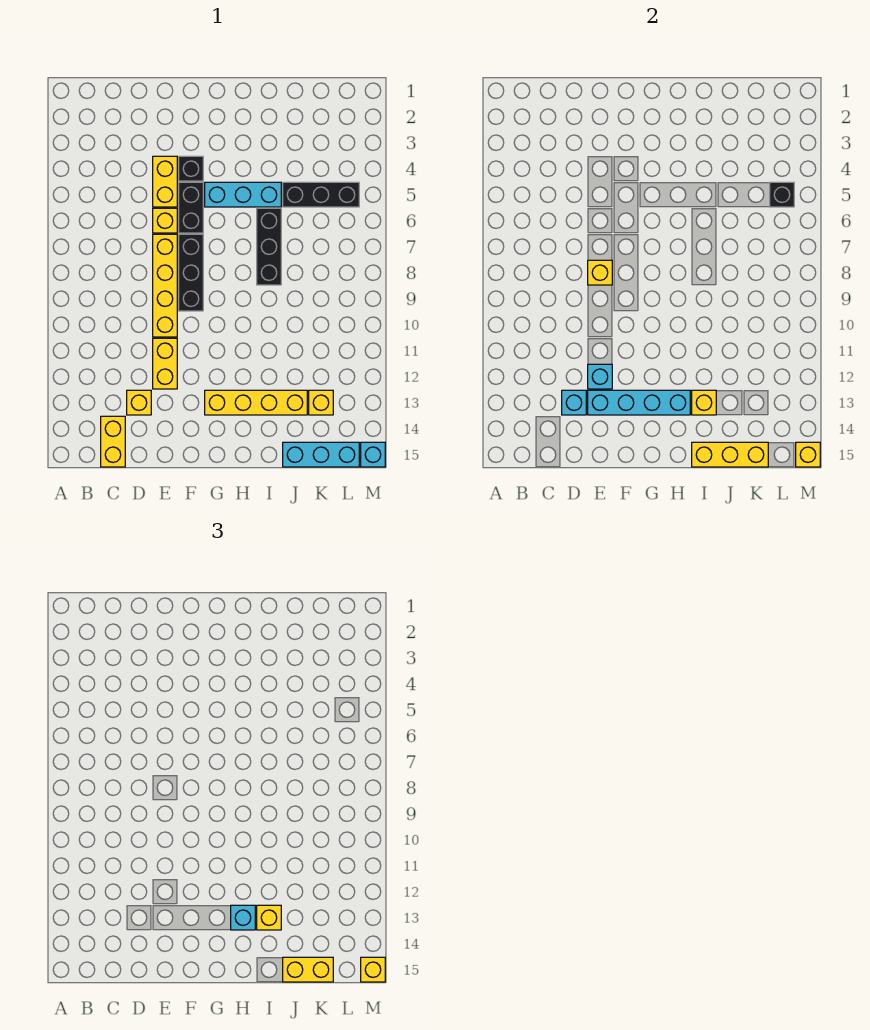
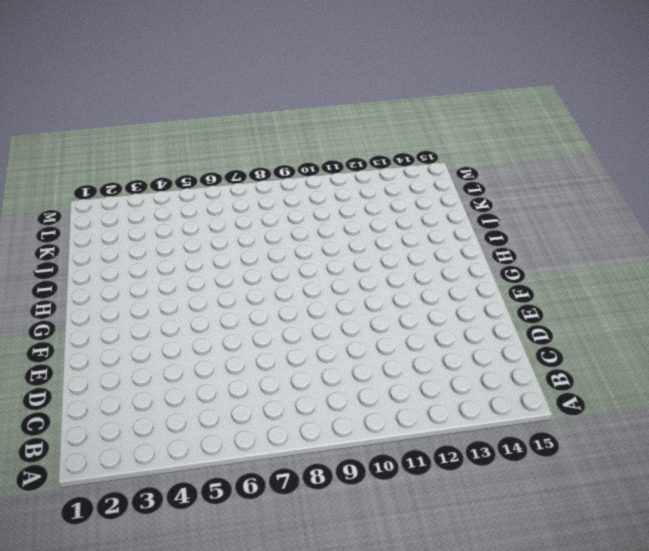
none -> yellow brick C14:C15 level 1
none -> yellow brick D13 level 1
none -> yellow brick E4:E5 level 1

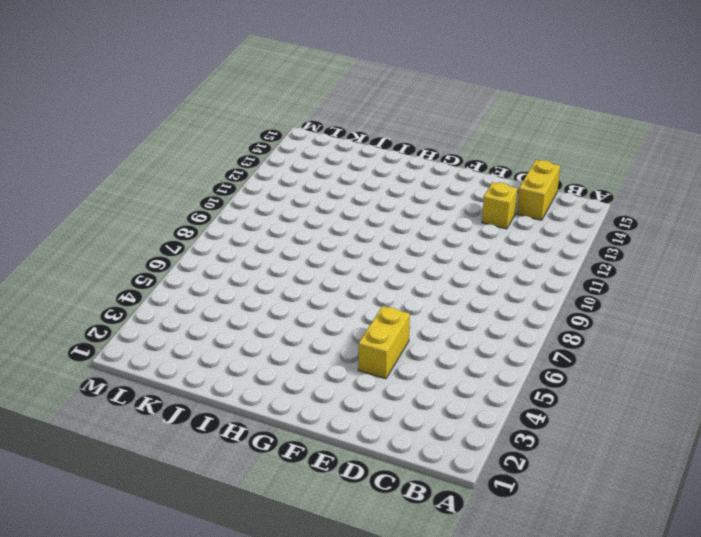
none -> yellow brick E6 level 1
none -> yellow brick E7:E10 level 1
none -> yellow brick E11:E12 level 1

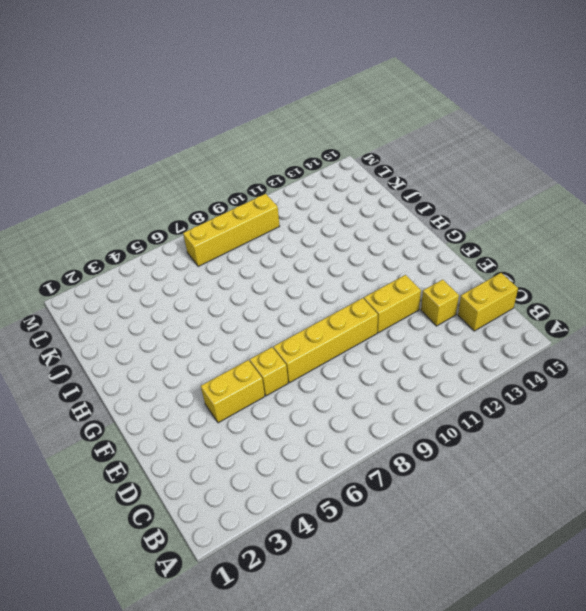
yellow brick L7:L10 level 1 -> yellow brick G13:J13 level 1
none -> black brick F4 level 1
none -> black brick F5:F6 level 1
none -> black brick F7:F9 level 1

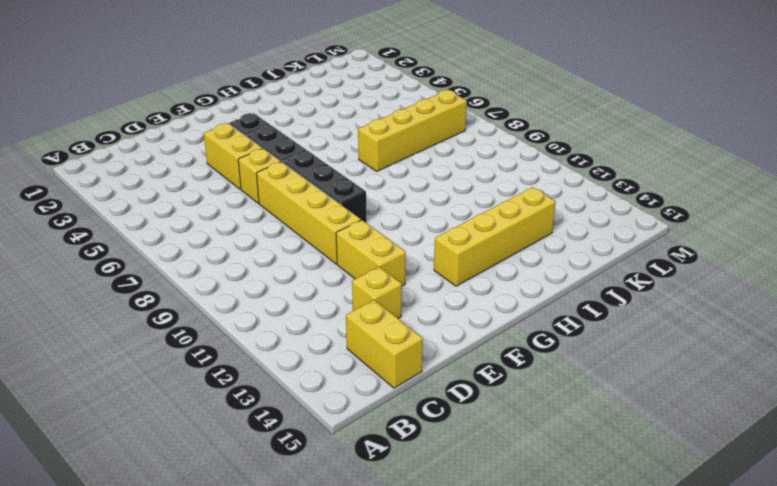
yellow brick I7:L7 level 1 -> black brick I6:I8 level 1
none -> cyan brick G5:I5 level 1
none -> black brick J5:L5 level 1
none -> cyan brick J15:L15 level 1

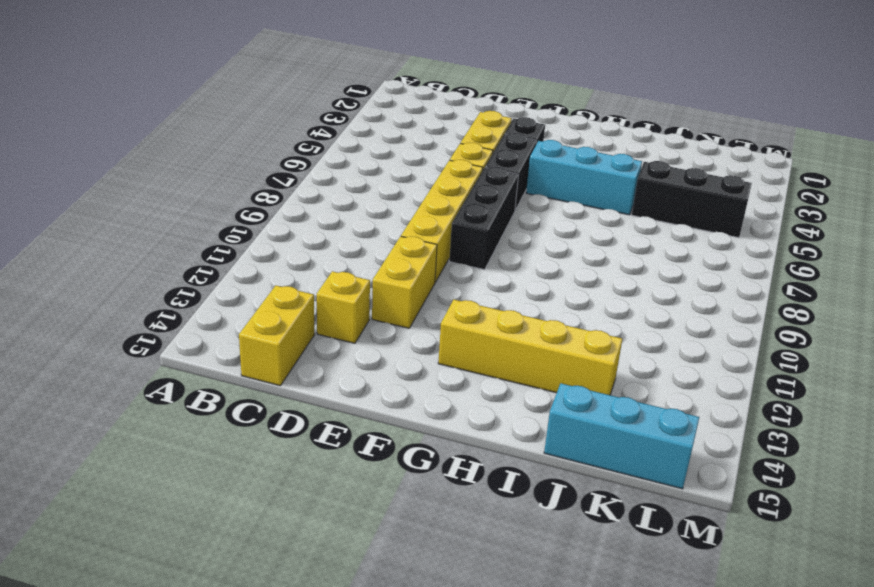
none -> black brick I6:I8 level 1
none -> yellow brick K13 level 1
none -> cyan brick M15 level 1

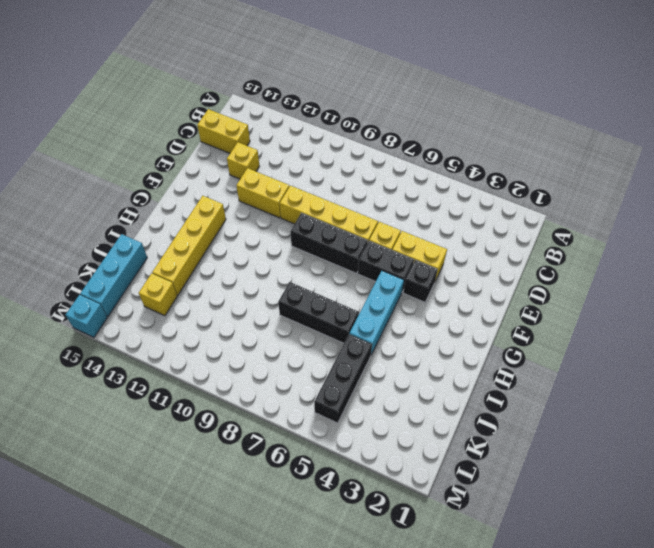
none -> cyan brick D13 level 2
none -> yellow brick E8 level 2
none -> cyan brick E12 level 2

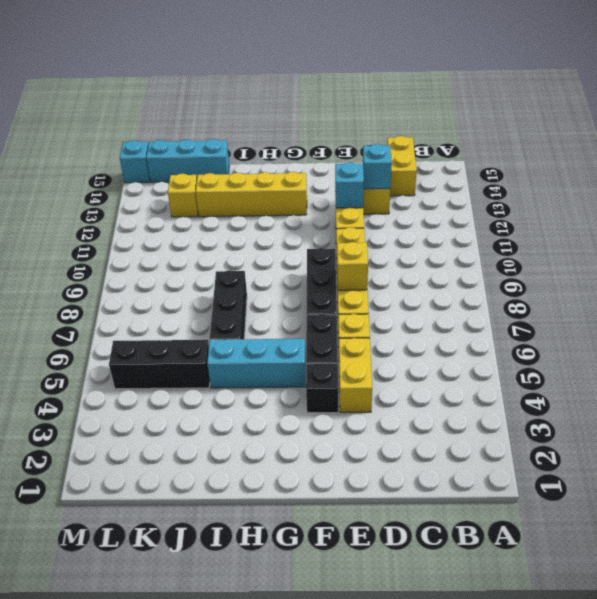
none -> cyan brick E13:H13 level 2
none -> yellow brick I13 level 2
none -> yellow brick I15:K15 level 2

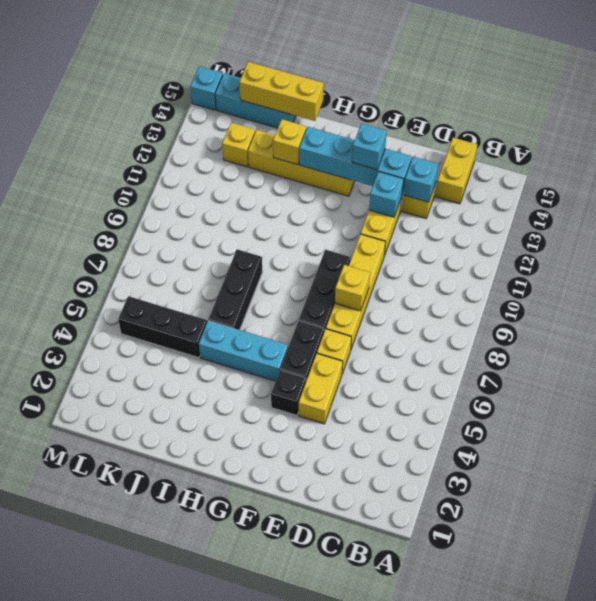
cyan brick F13 level 3 -> cyan brick H13 level 3
none -> black brick L5 level 2
none -> yellow brick M15 level 2
none -> yellow brick I13 level 3

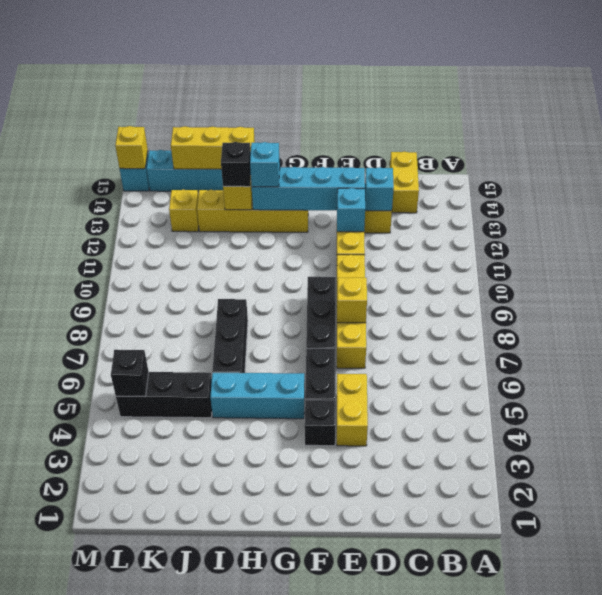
black brick I13 level 3 -> yellow brick I13 level 3
none -> yellow brick E6 level 1
none -> yellow brick J15:K15 level 3
none -> yellow brick M15 level 3

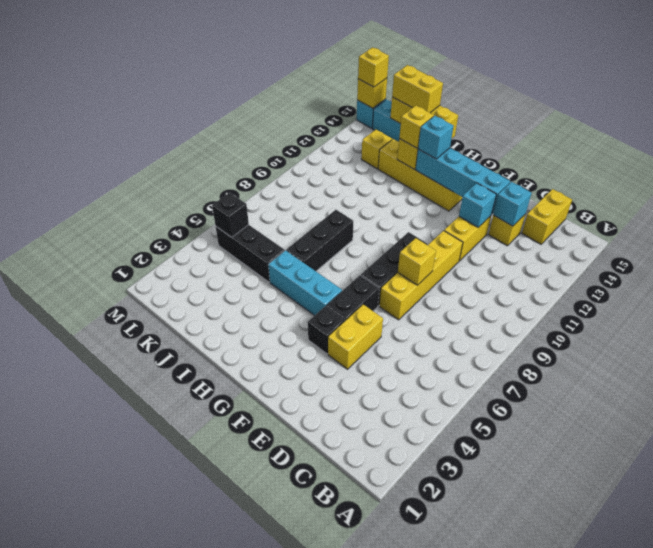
none -> yellow brick E6 level 1

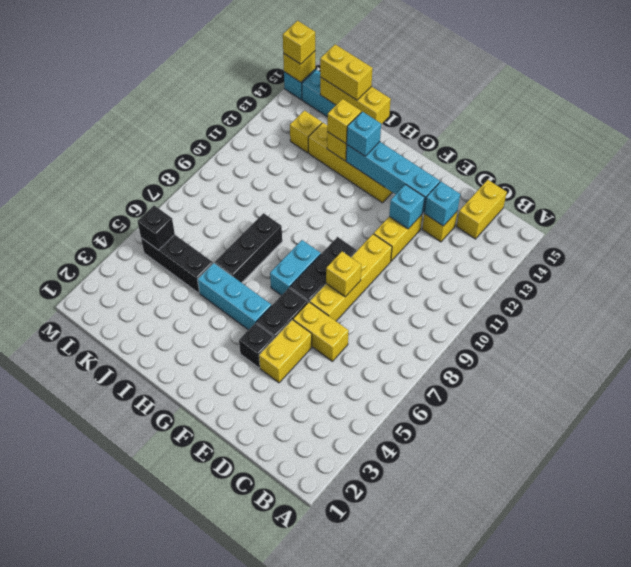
yellow brick D6:E6 level 1 -> yellow brick E6 level 1
cyan brick G7:G8 level 1 -> none

